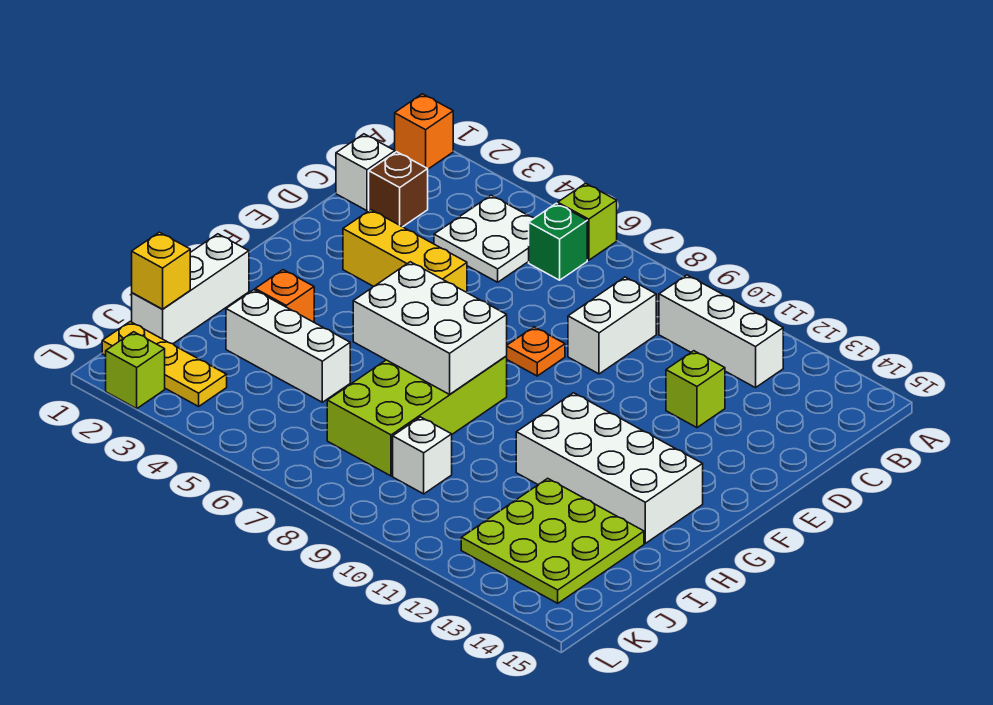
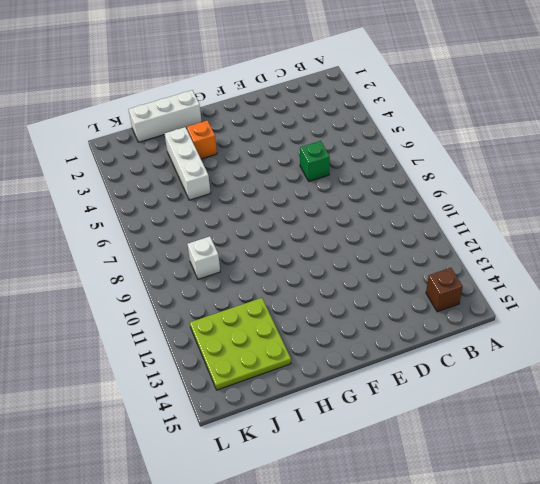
brown brick B14 level 1 -> brown brick C2 level 1
green brick D6 level 1 -> green brick B6 level 1
none -> orange brick A1 level 1
none -> lime brick A6 level 1
none -> white plate B4:C5 level 1

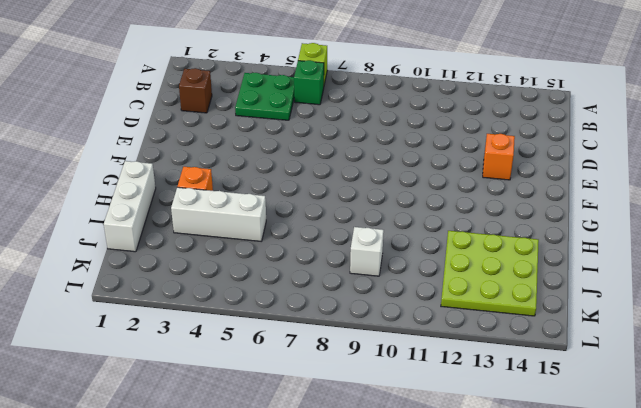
green plate B4:C5 level 1 -> white plate B4:C5 level 1
orange brick E13 level 1 -> orange brick A1 level 1
none -> white brick B10:B12 level 1
none -> white brick C1 level 1
none -> white brick C9:D9 level 1

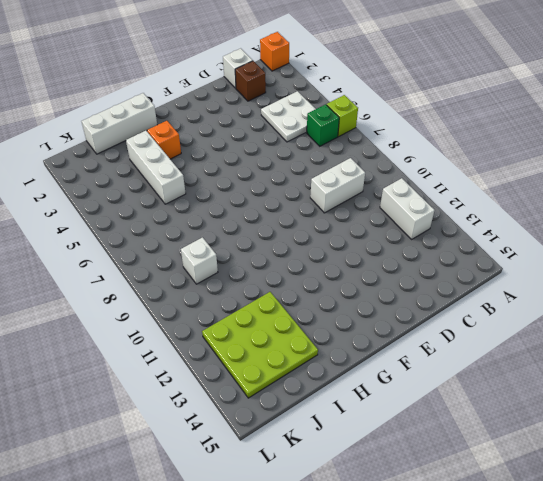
white brick B11:B12 level 1 -> white brick B10:B12 level 1
none -> lime brick D12 level 1
none -> yellow brick E3:E5 level 1
none -> orange plate E8 level 1

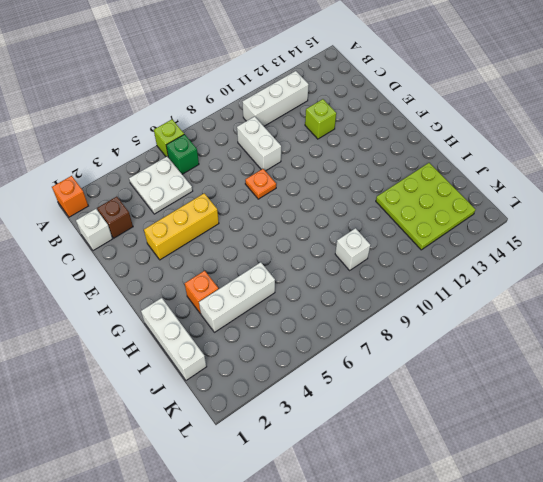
none -> lime brick G7:J8 level 1
none -> white brick G11:H14 level 1
none -> yellow plate K1:K3 level 1

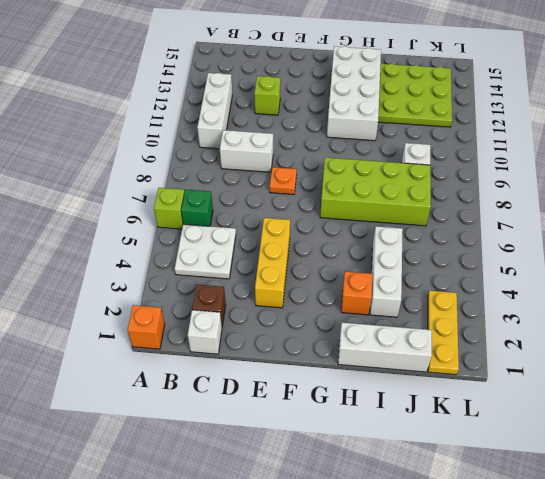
none -> lime brick L2 level 1
none -> white brick G6:H8 level 2
none -> yellow brick J1 level 2

